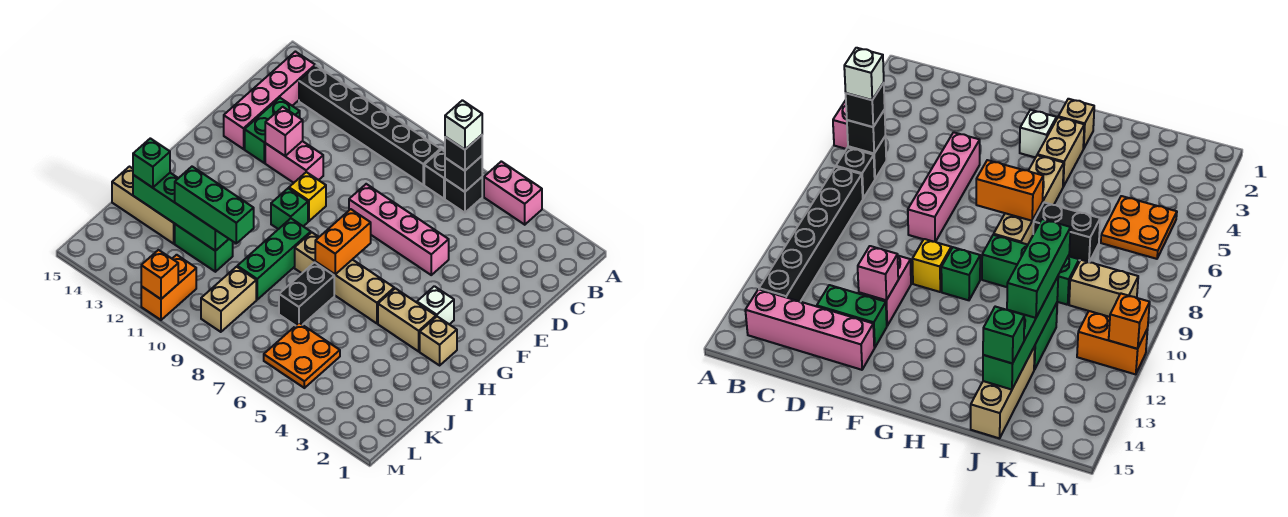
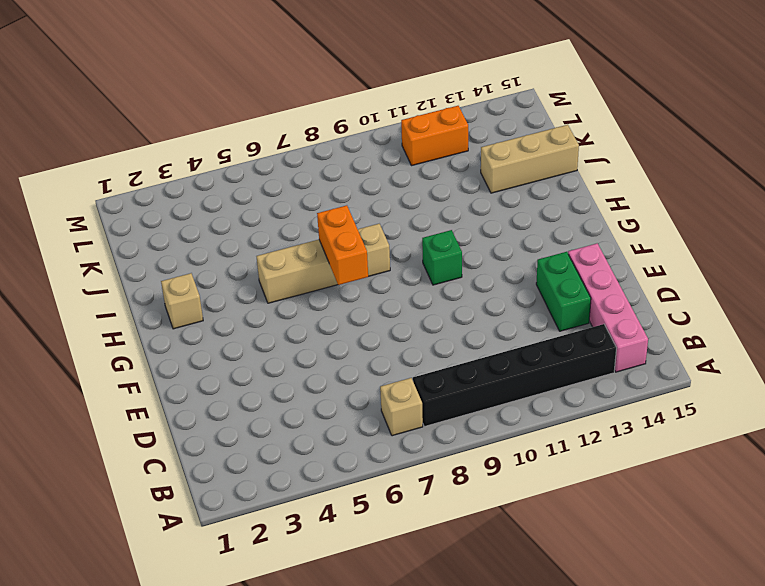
tan brick B7 level 1 -> black brick B7 level 1
orange brick L11:L12 level 1 -> orange brick L11:M11 level 1
none -> pink brick A4:A5 level 1
none -> black brick B6 level 1
none -> pink brick E5:E8 level 1
none -> pink brick E11:E12 level 1

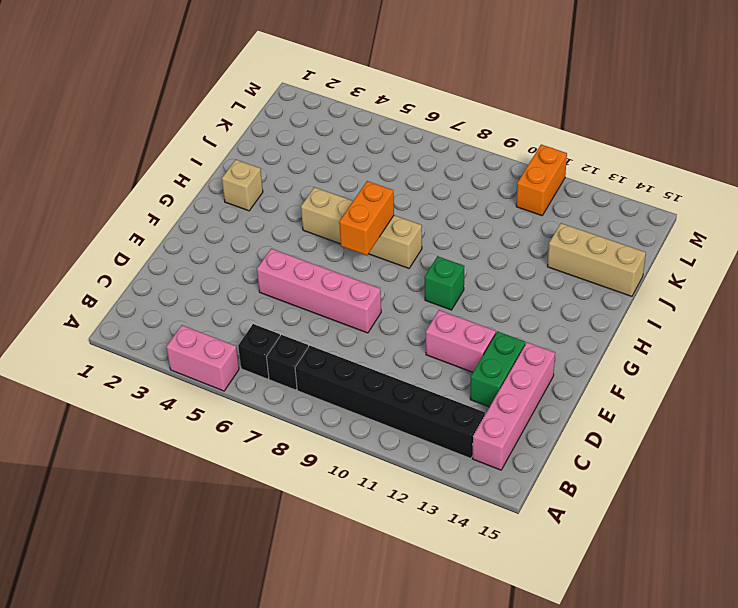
none -> yellow brick F10 level 1
none -> white brick G3 level 1
none -> tan brick H3:H4 level 1
none -> green brick H9:J9 level 1

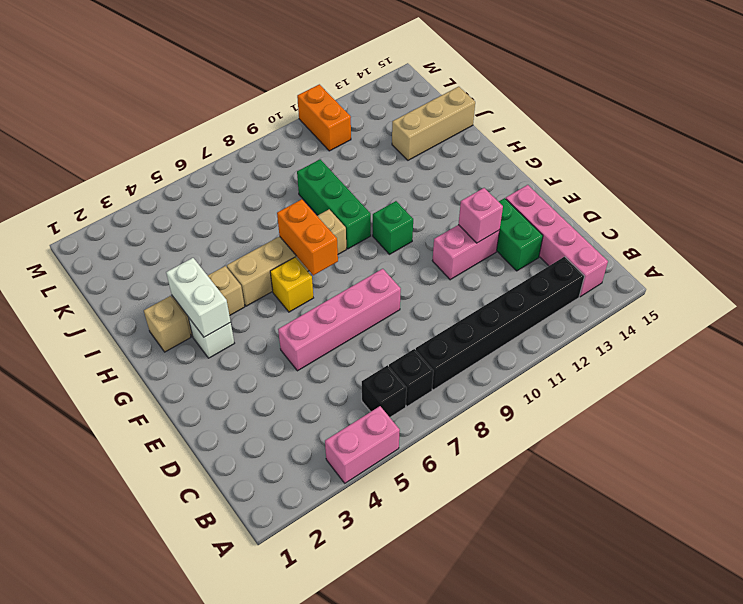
white brick G3:H3 level 2 -> none
yellow brick G6 level 1 -> yellow brick F10 level 1
none -> black brick I7:J7 level 1
none -> green brick J11:J12 level 1
none -> orange plate K5:L6 level 1
none -> tan brick K9:L9 level 1

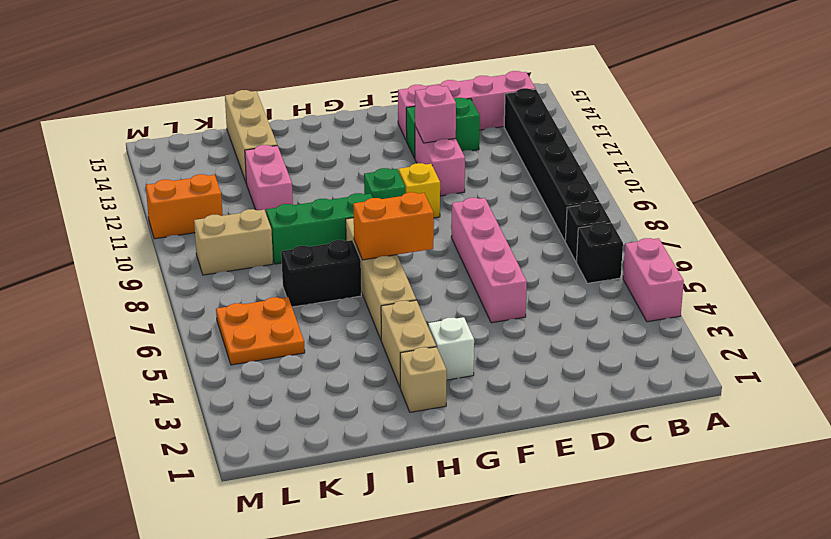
pink brick J11:J12 level 1 -> green brick J11:J12 level 1
none -> black brick B6 level 2
none -> green brick J11:J14 level 2
none -> orange brick M11 level 2
none -> black brick B6 level 3

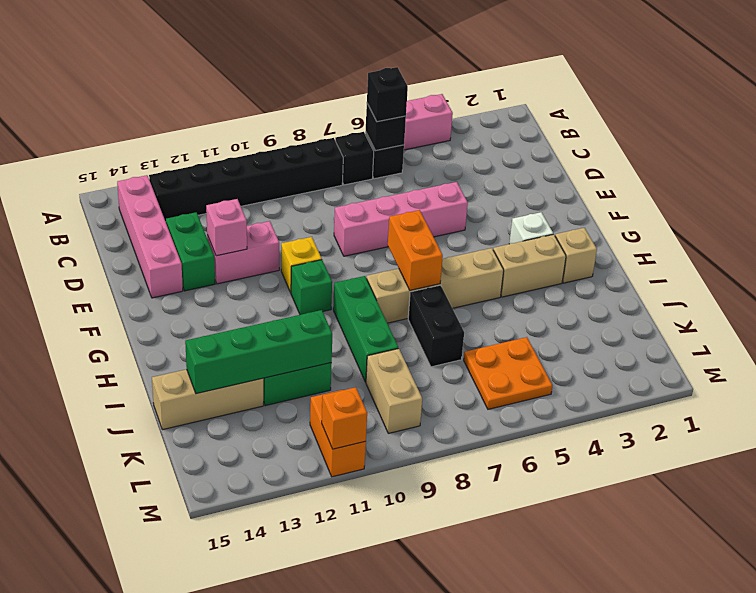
none -> green brick J10:J12 level 3
none -> green brick J14 level 3
none -> white brick B6 level 4

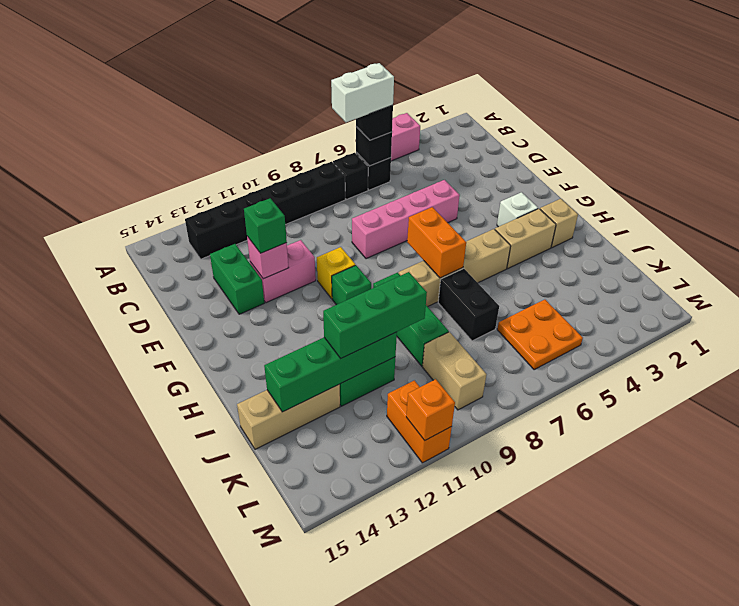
white brick B6:B7 level 4 -> white brick B6 level 4
green brick E12 level 3 -> green brick J14 level 3
none -> pink brick B14:E14 level 1

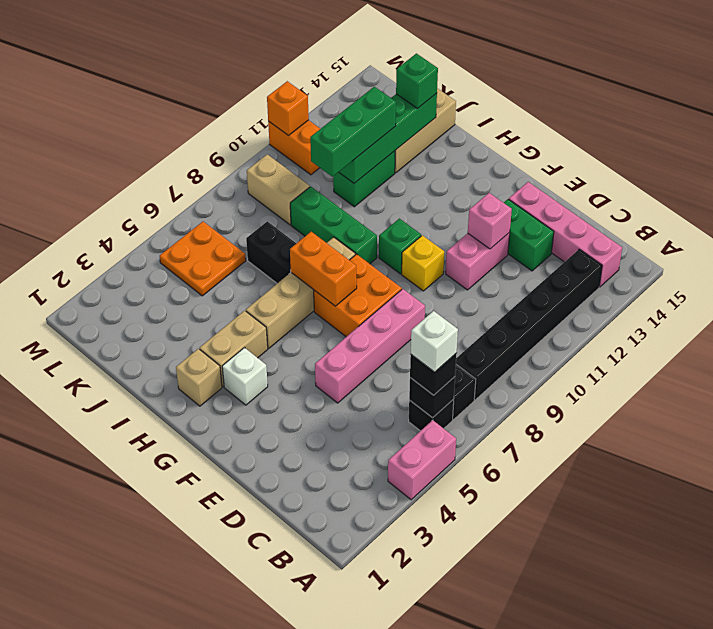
orange brick F7:G8 level 1 -> none

